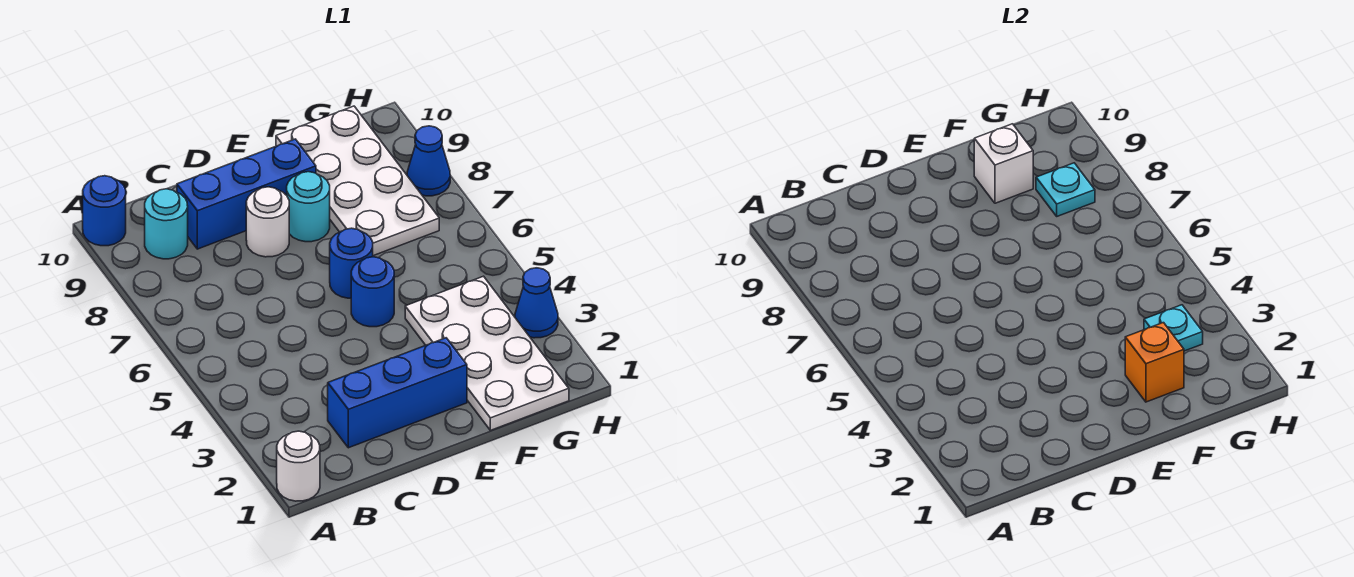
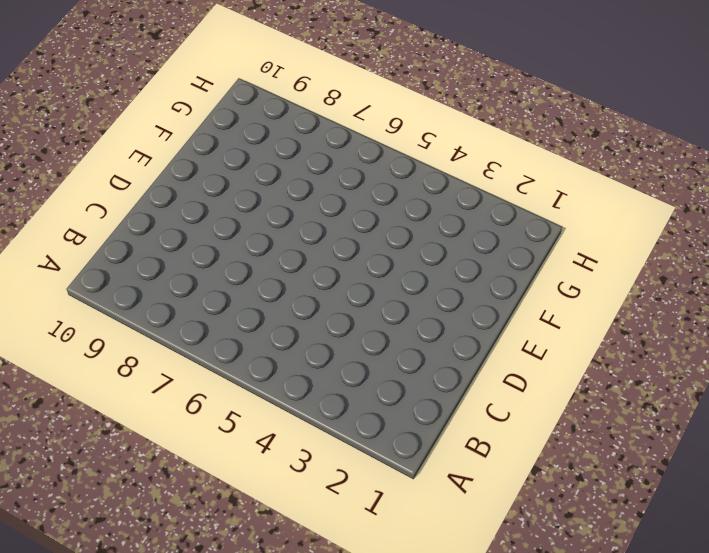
none -> white round brick A1 level 1
none -> blue round brick A10 level 1
none -> cyan round brick B9 level 1

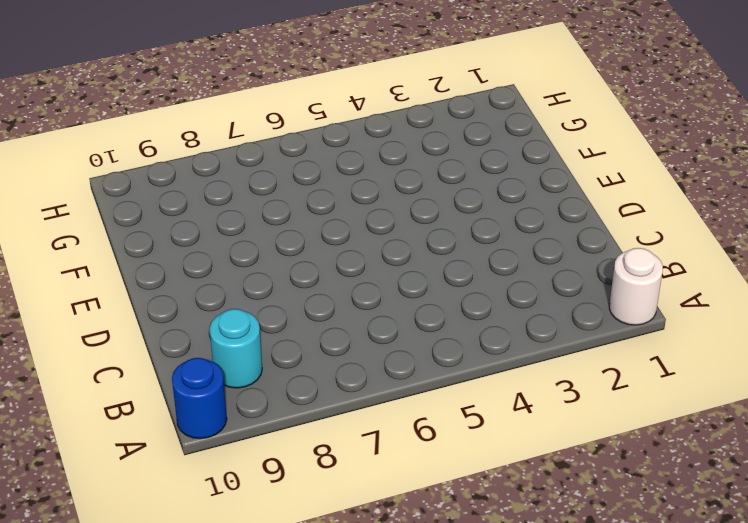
none -> blue brick C2:E2 level 1
none -> blue brick C9:E9 level 1
none -> white round brick D8 level 1

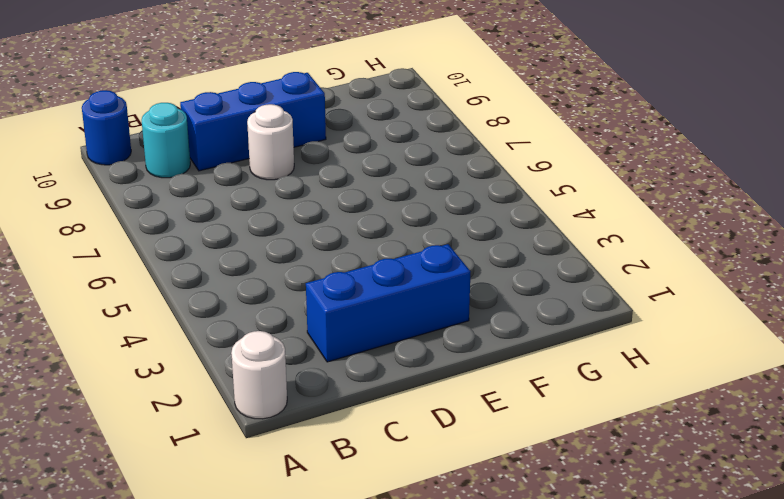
none -> blue round brick E5 level 1
none -> blue round brick E6 level 1
none -> cyan round brick E8 level 1

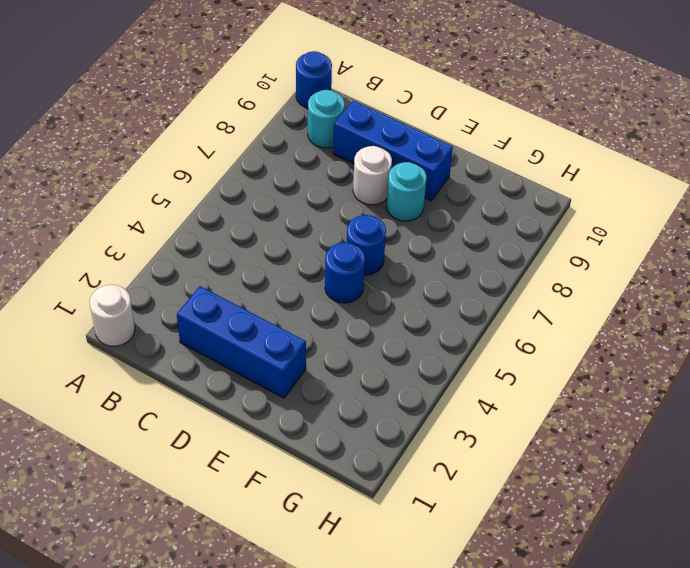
none -> white plate F1:G4 level 1
none -> white plate F7:G10 level 1
none -> blue cone H3 level 1

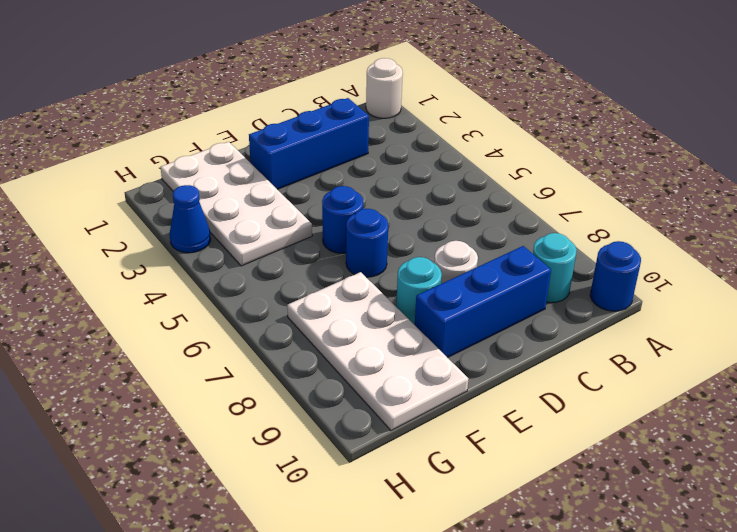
none -> blue cone H8 level 1
none -> orange brick F2 level 2
none -> white brick F9 level 2

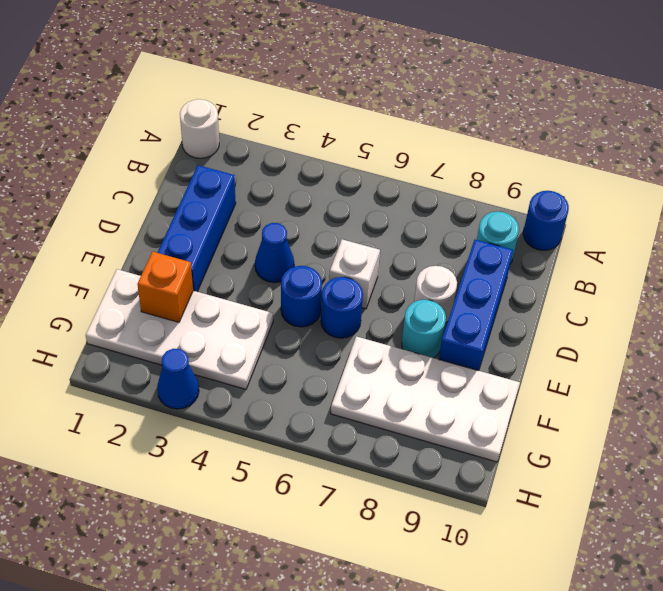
blue cone D4 level 1 -> blue cone H8 level 1
white brick D6 level 1 -> white brick F9 level 2
none -> cyan plate G3 level 2
none -> cyan plate G8 level 2

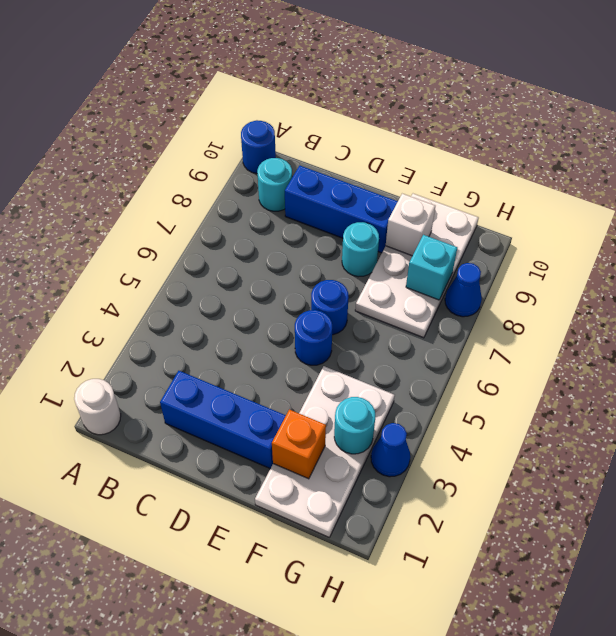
cyan round brick G3 level 2 -> cyan plate G3 level 2
cyan brick G8 level 2 -> cyan plate G8 level 2
none -> white round brick D8 level 1

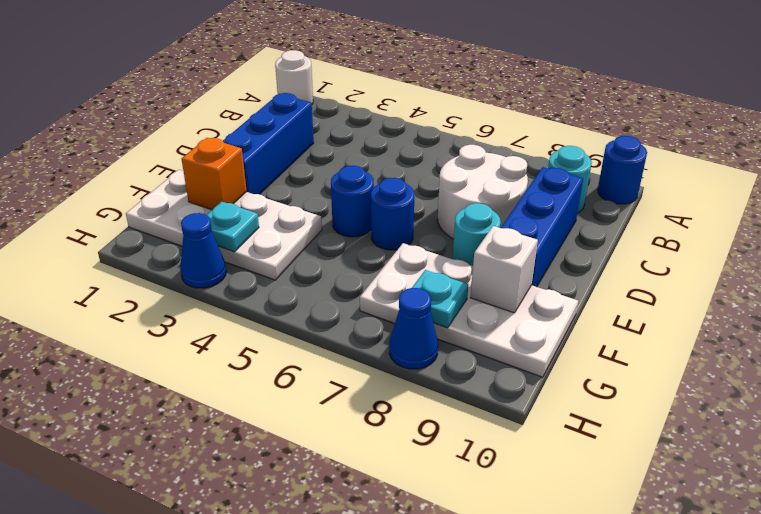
white round brick C7:D8 level 1 -> white round brick D8 level 1

